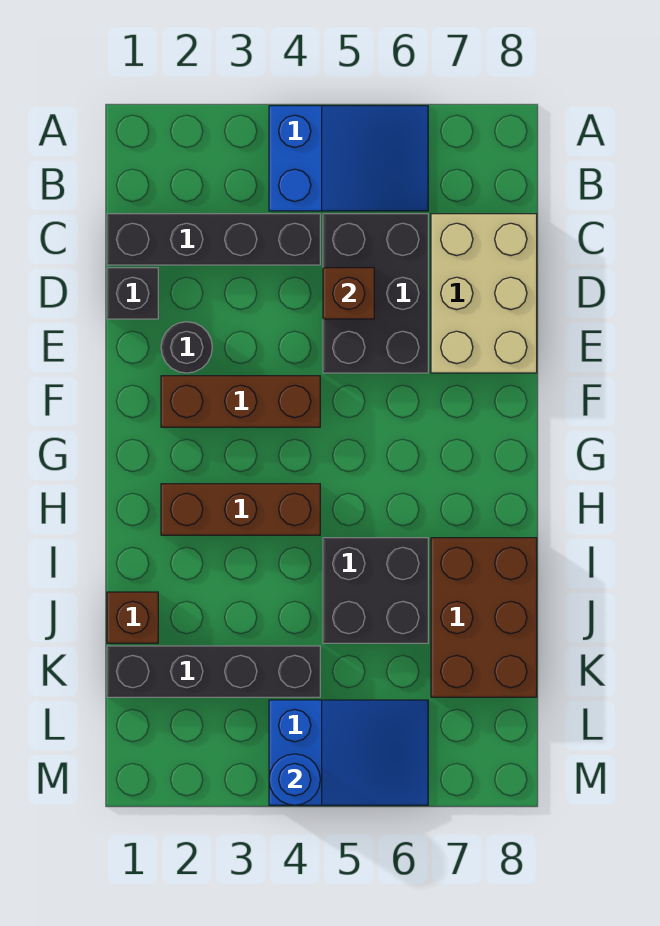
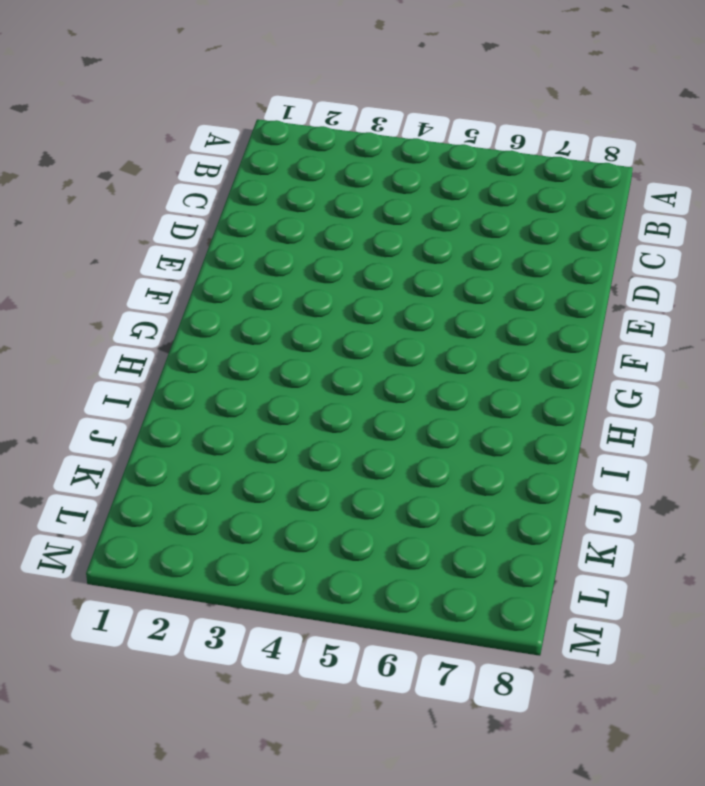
none -> blue slope A4:B6 level 1 top 4
none -> black brick C1:C4 level 1
none -> black brick C5:E6 level 1

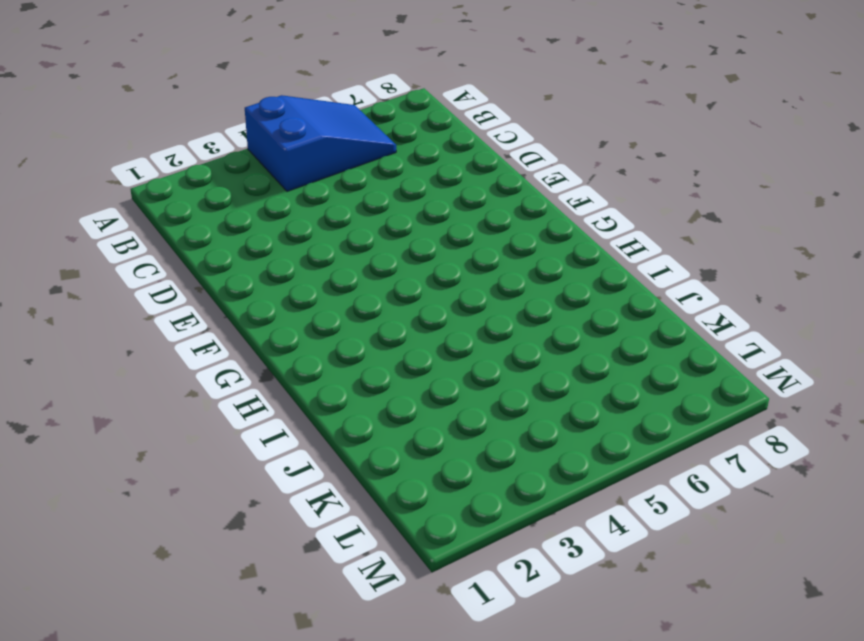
none -> black brick C1:C4 level 1
none -> black brick C5:E6 level 1
none -> tan brick C7:E8 level 1

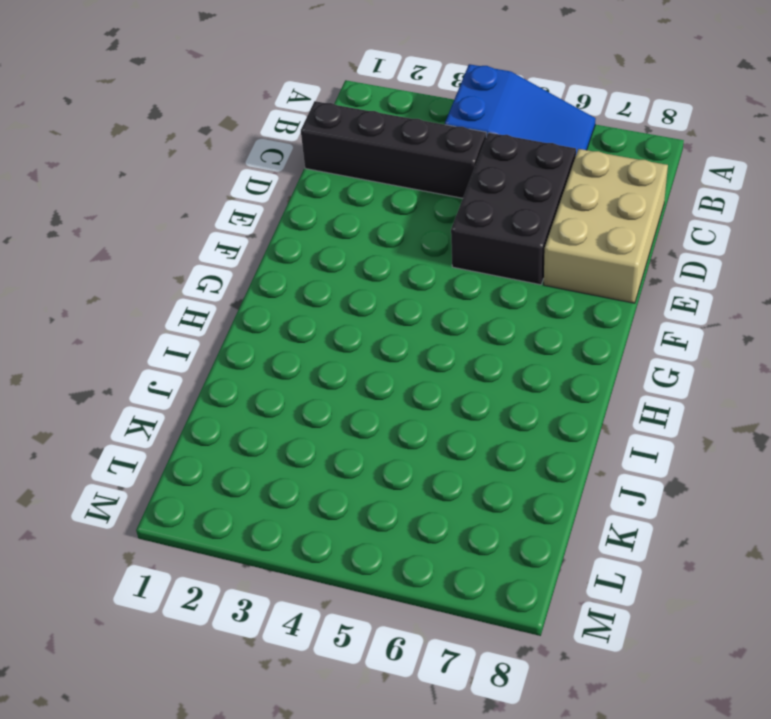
none -> black brick D1 level 1
none -> black round brick E2 level 1
none -> brown brick F2:F4 level 1

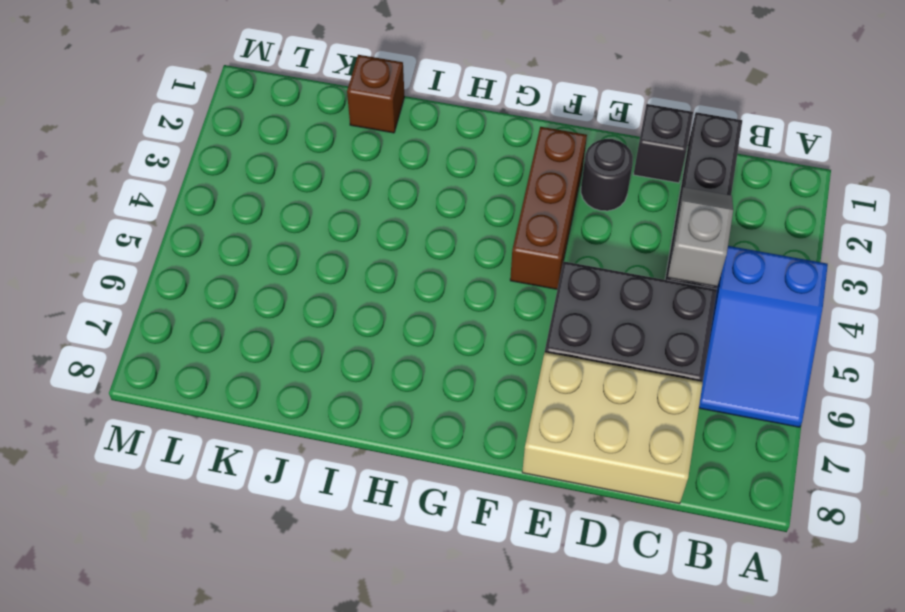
grey slope C3:C4 level 2 top 4 -> none
none -> brown brick H2:H4 level 1
none -> black brick I5:J6 level 1
none -> brown brick I7:K8 level 1

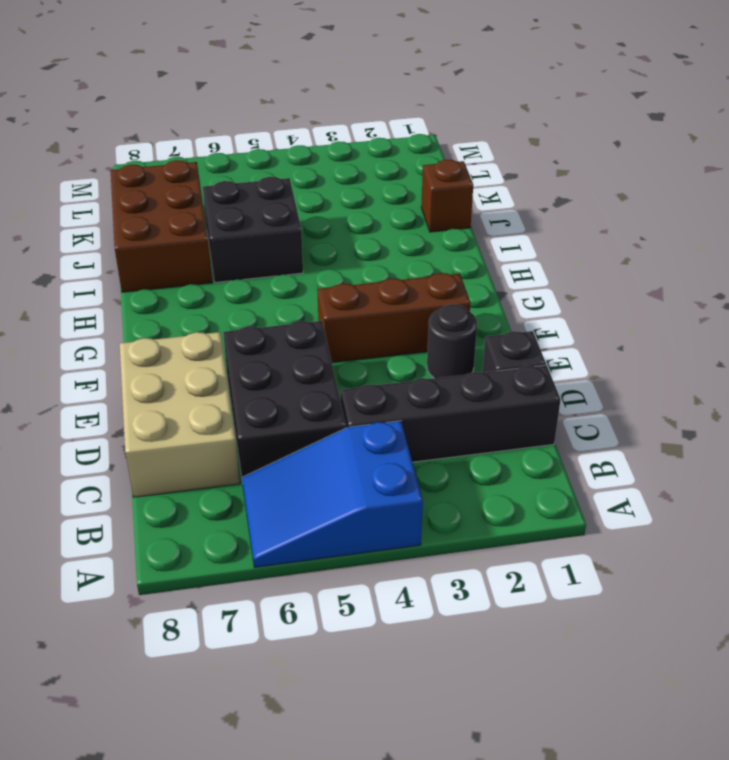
none -> brown brick H2:H4 level 1
none -> black brick K1:K4 level 1
none -> blue slope L4:M6 level 1 top 4

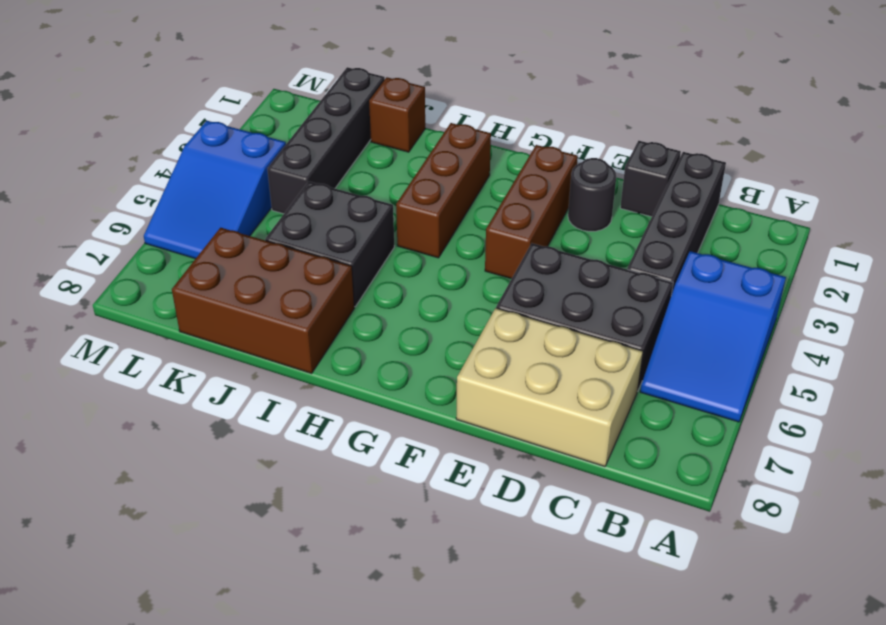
none -> brown brick D5 level 2
none -> blue round brick M4 level 2

